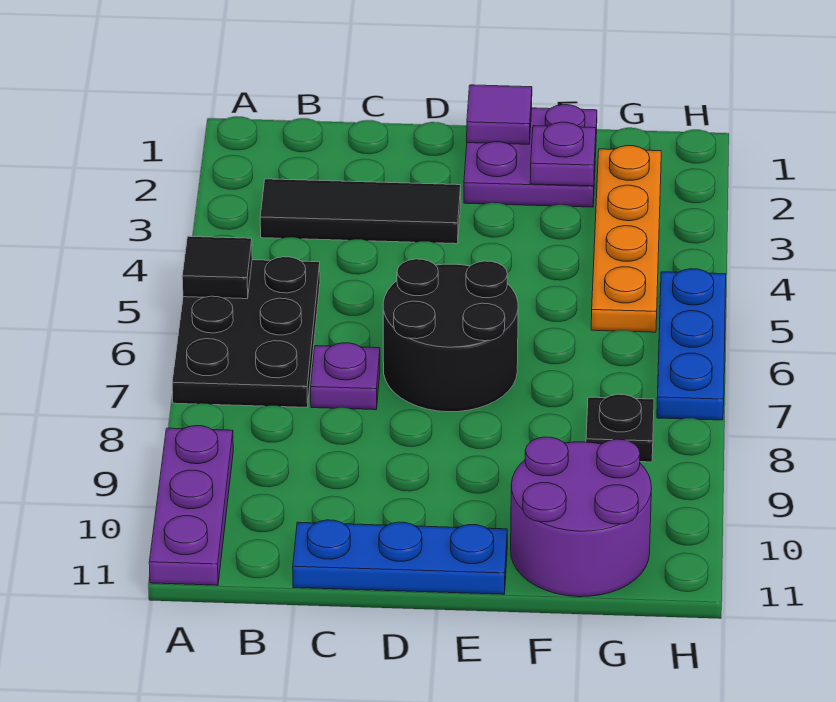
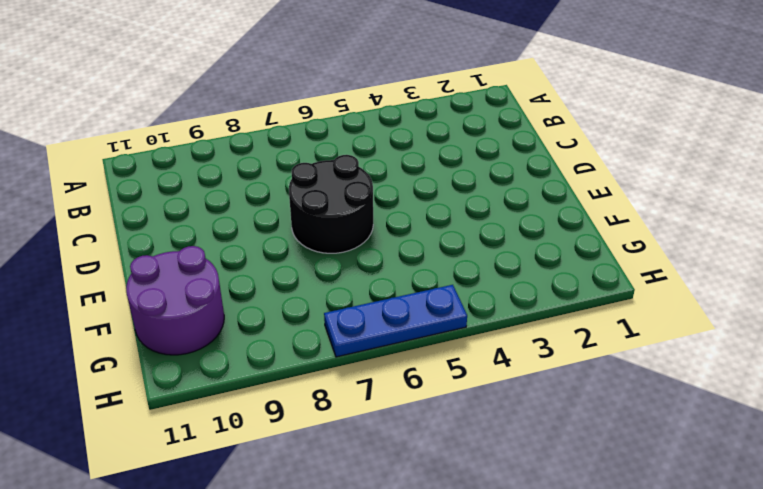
none -> black plate A5:B7 level 1
none -> purple plate A9:A11 level 1
none -> black tile B3:D3 level 1

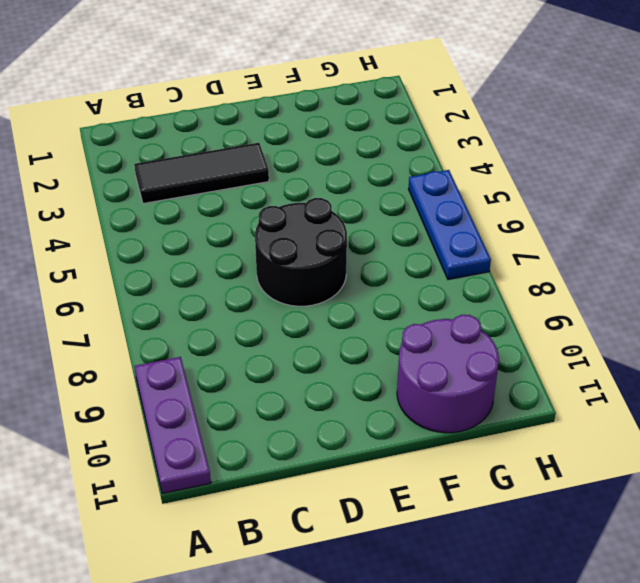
none -> black plate A5:B7 level 1
none -> purple plate C7 level 1
none -> blue plate C11:E11 level 1

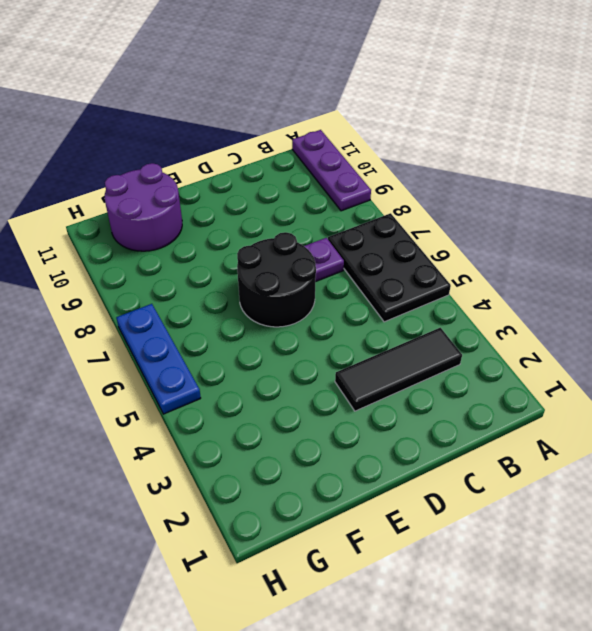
none -> blue plate C11:E11 level 1
none -> purple plate E1:F2 level 1
none -> orange plate G2:G5 level 1

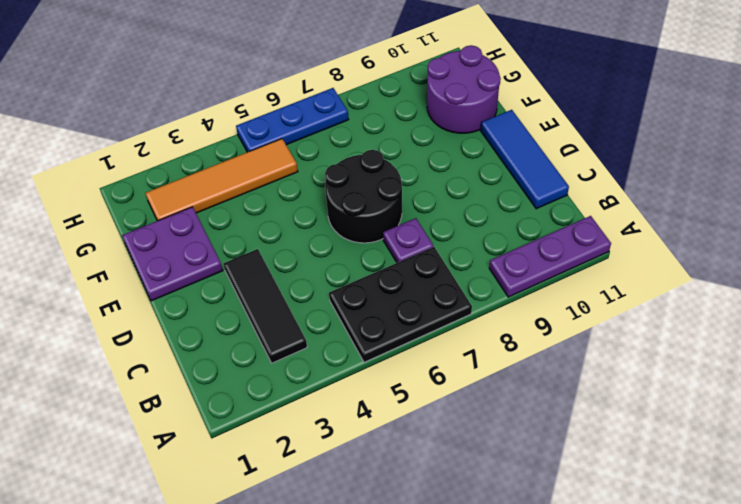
blue tile C11:E11 level 1 -> blue plate C11:E11 level 1
orange tile G2:G5 level 1 -> orange plate G2:G5 level 1
none -> black plate G8 level 1
none -> black tile A5 level 2
none -> purple tile E1 level 2

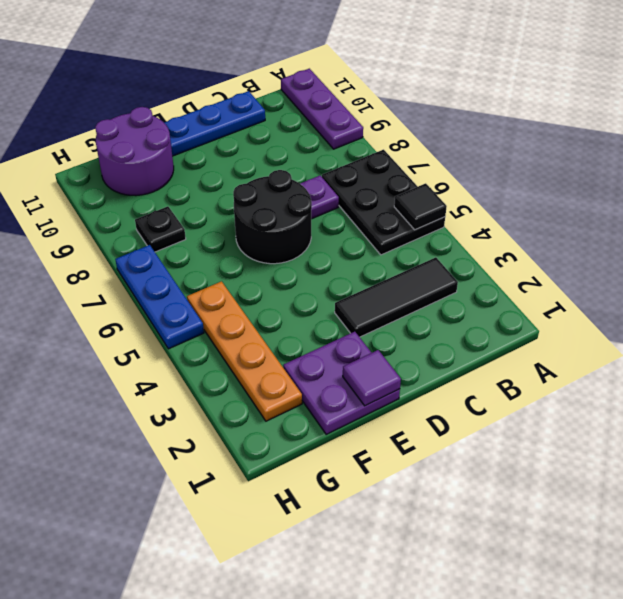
none -> purple plate F2 level 2

